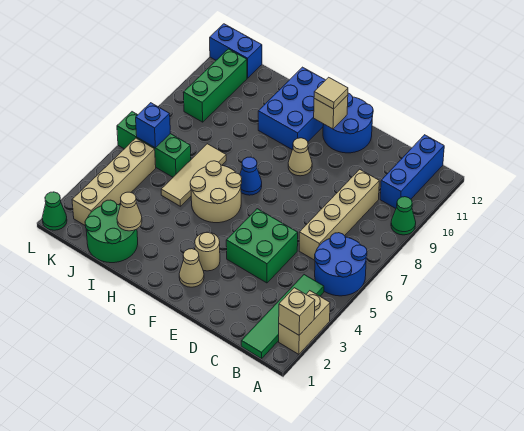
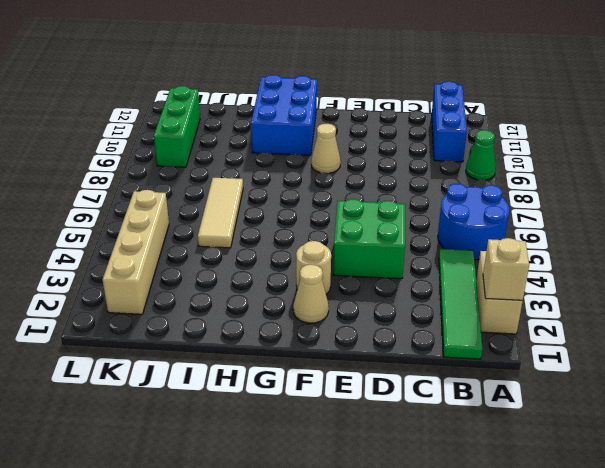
none -> tan brick C6:C9 level 1
none -> blue round brick E11:F12 level 1
none -> tan round brick G5:H6 level 1

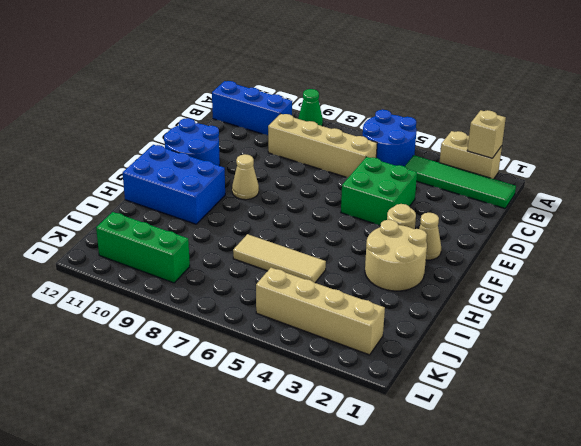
tan round brick G2:H3 level 1 -> tan round brick G5:H6 level 1
none -> blue cone G7 level 1
none -> green round brick I1:J2 level 1
none -> green brick J6:L6 level 1

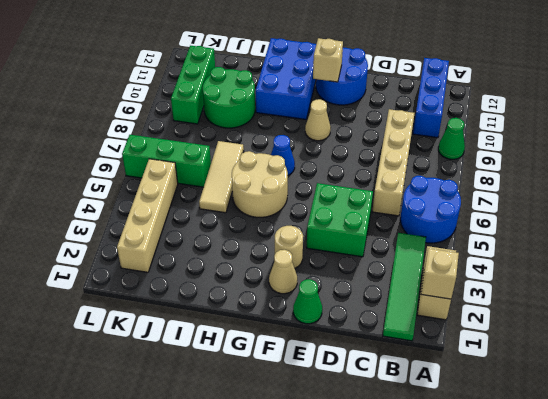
green cone E1 level 1 -> green cone L1 level 1
green round brick I9:J10 level 1 -> green round brick I1:J2 level 1
none -> blue brick K12:L12 level 1
none -> tan cone I2 level 2
none -> blue brick K6 level 2

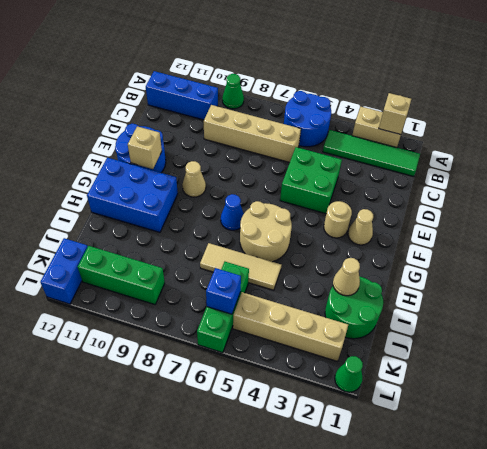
none -> tan tile F11 level 3

